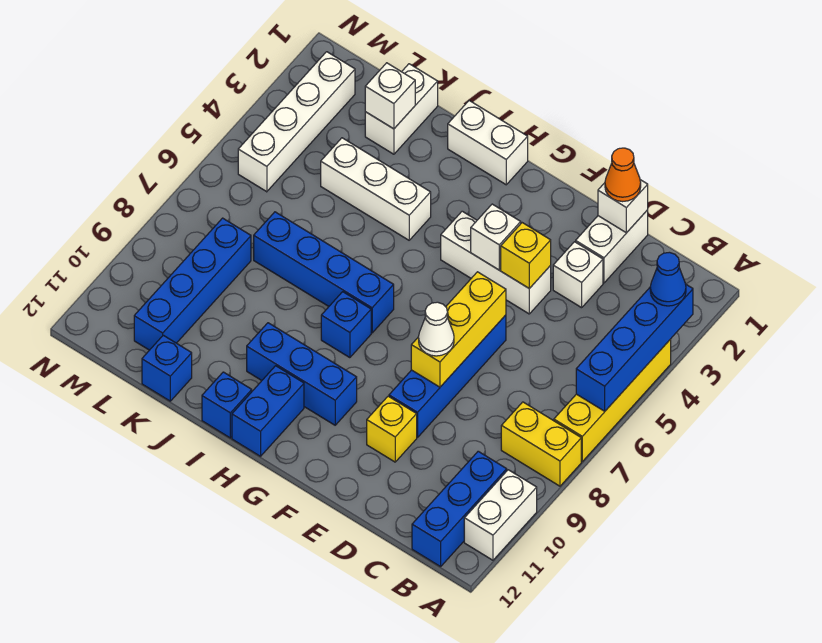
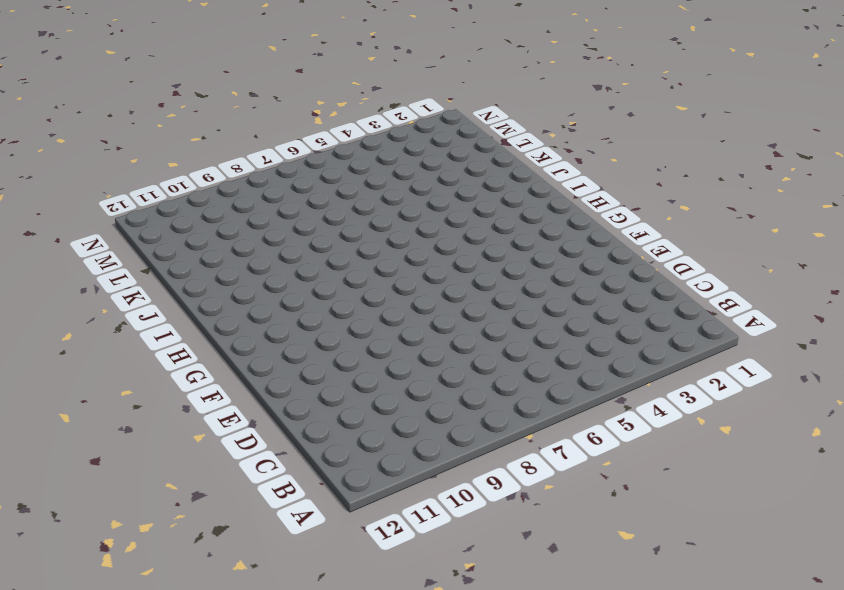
none -> yellow brick A4:A7 level 1
none -> yellow brick A8:B8 level 1
none -> white brick A10:A11 level 1

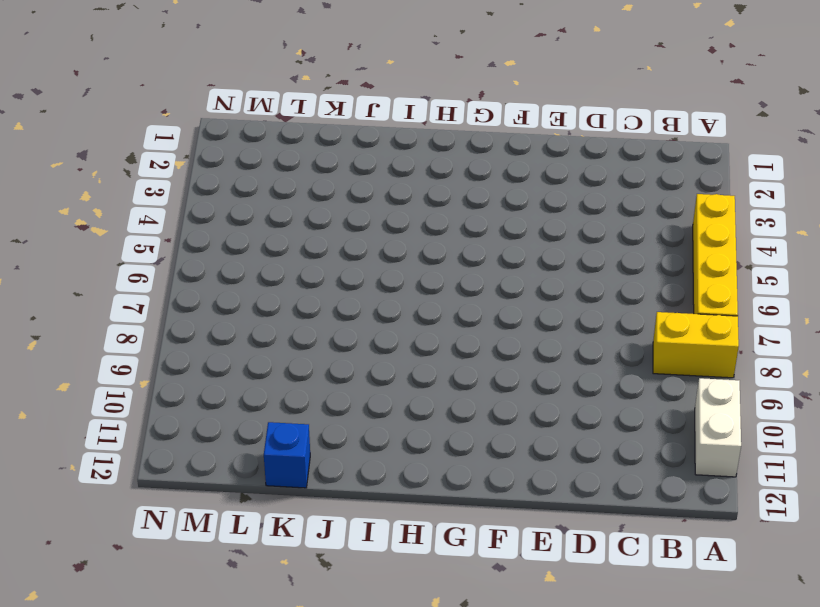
none -> blue brick B10:B12 level 1
none -> white brick D1:D2 level 1
none -> white brick D3 level 1

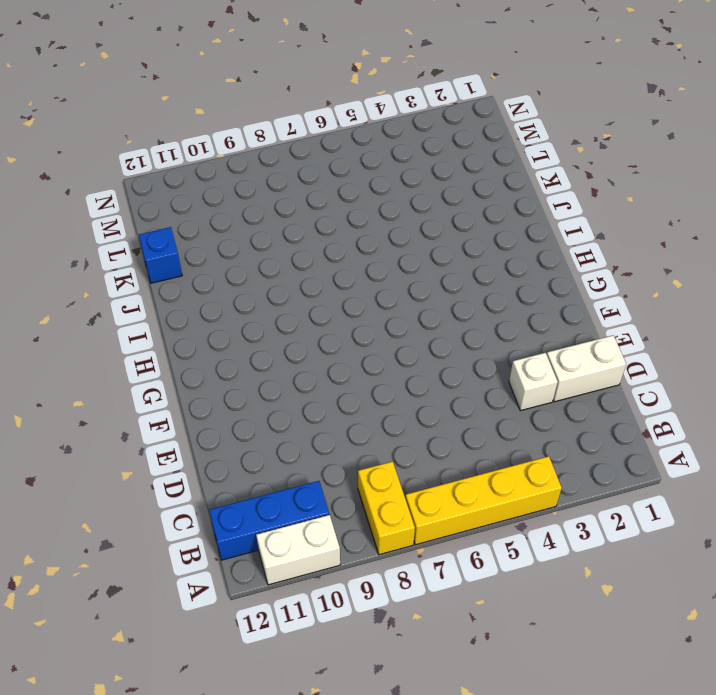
none -> white brick E4:G4 level 1
none -> blue brick E6:E9 level 1
none -> yellow brick E10 level 1

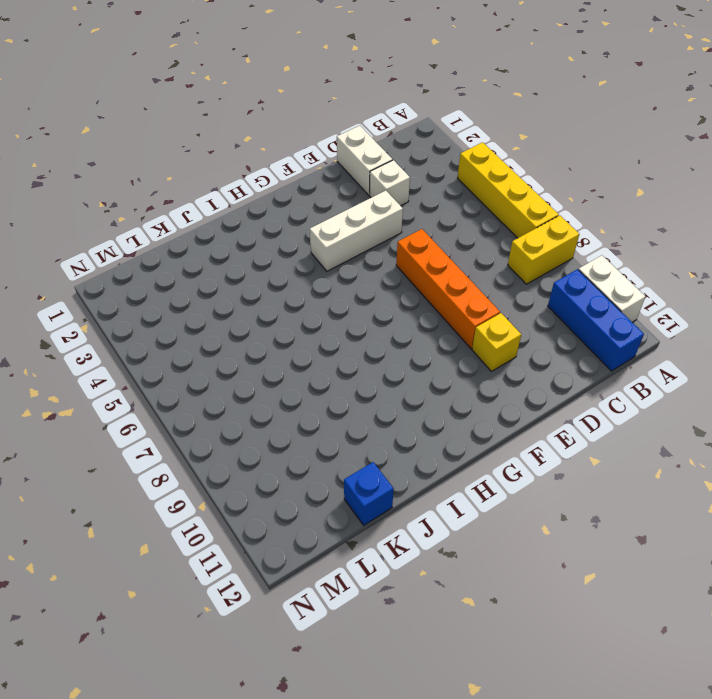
orange brick E6:E9 level 1 -> blue brick E6:E9 level 1
none -> blue brick G10:I10 level 1
none -> white brick H1:I1 level 1
none -> blue brick H7:K7 level 1

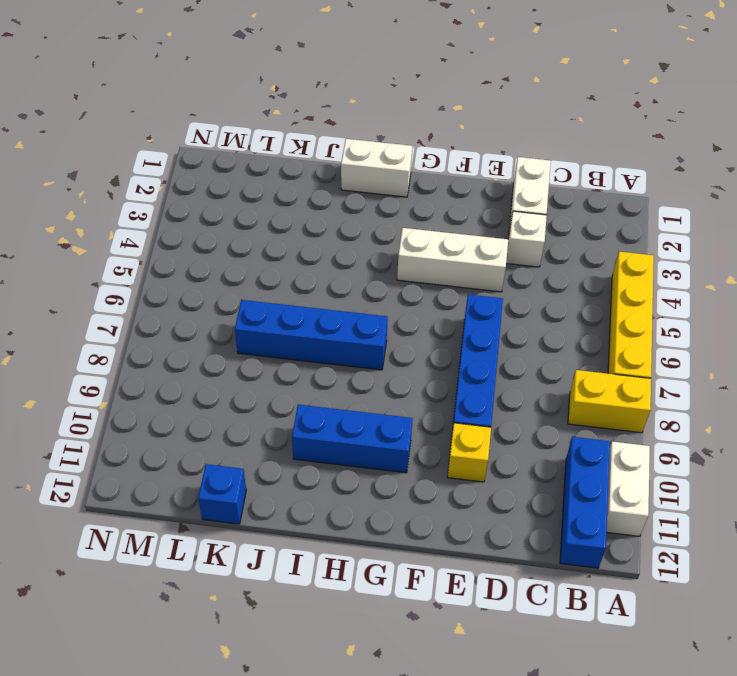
none -> blue brick H8 level 1
none -> blue brick H11:H12 level 1
none -> white brick I4:K4 level 1

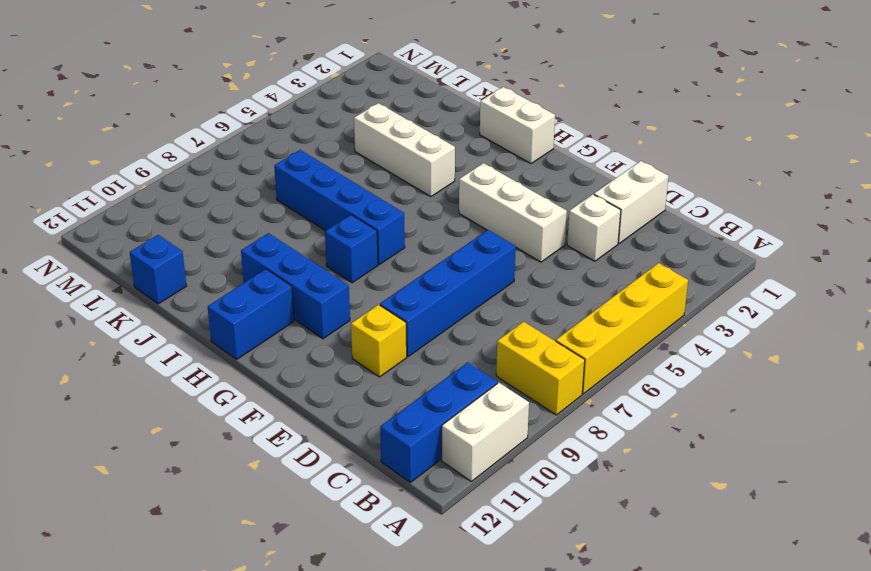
none -> blue brick I12 level 1
none -> white brick K1:K2 level 1
none -> blue brick L8:L11 level 1

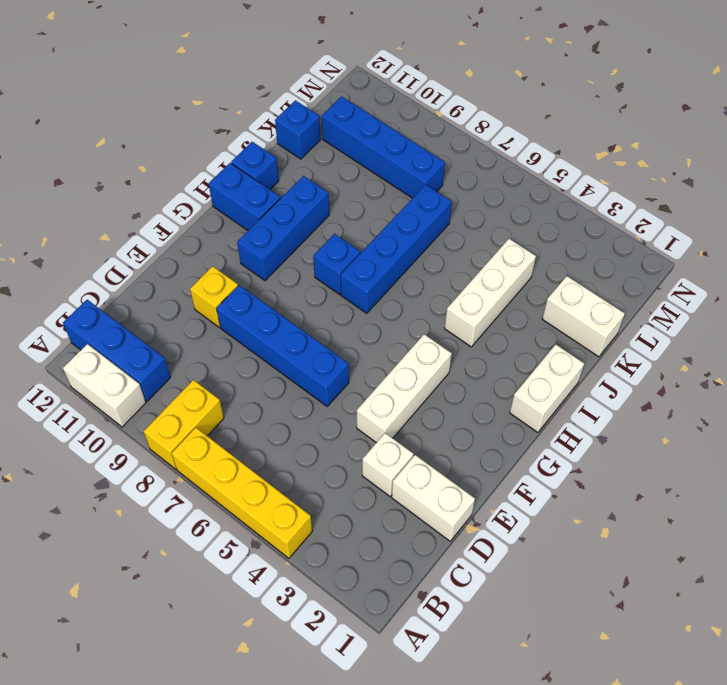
none -> white brick M2:M5 level 1
none -> blue brick A3:A6 level 2
none -> white brick D1 level 2

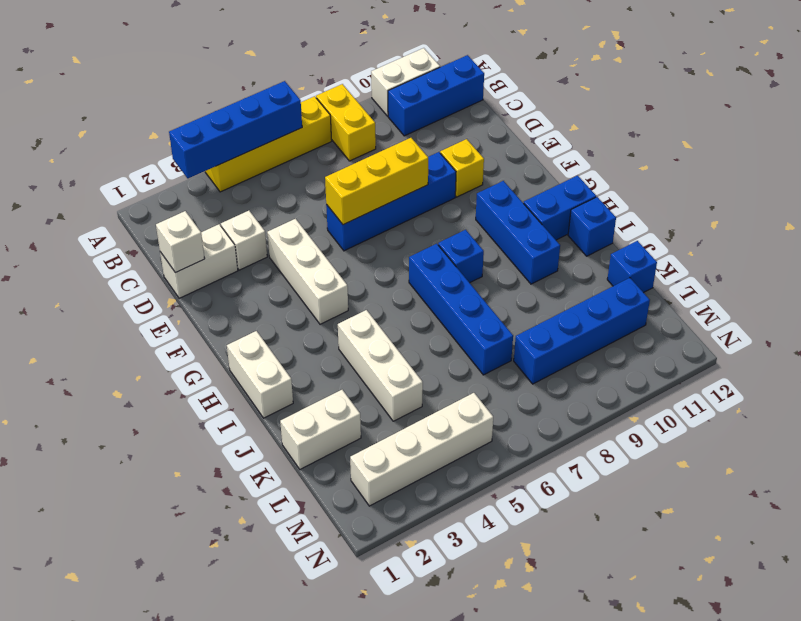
none -> yellow brick E4 level 2
none -> white brick F4 level 2
none -> white brick K2 level 2

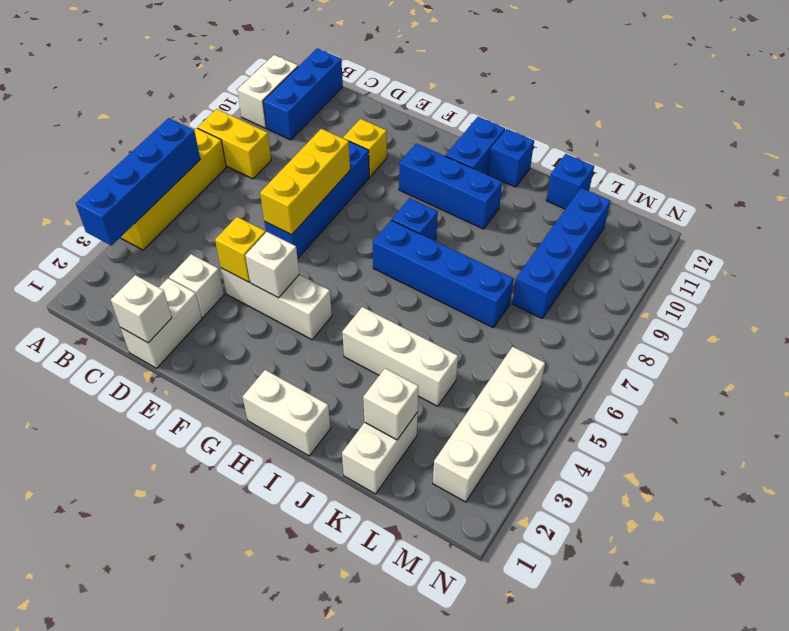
none -> blue cone A3 level 3
none -> orange cone D1 level 3
none -> white cone E8 level 3

